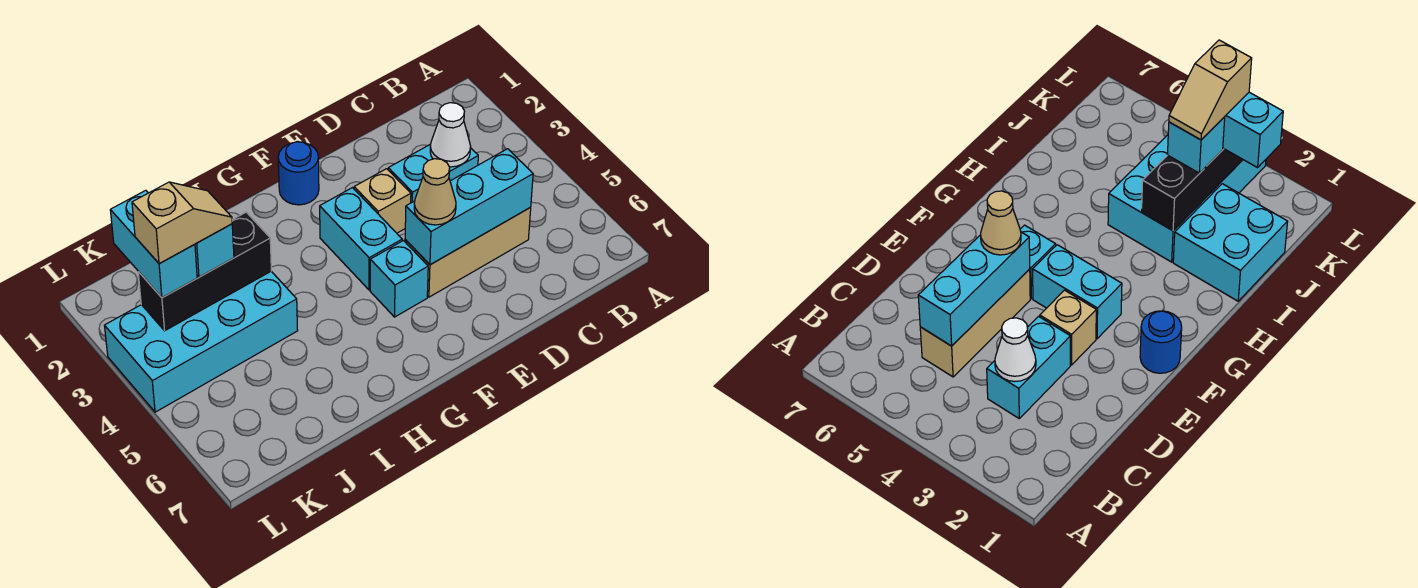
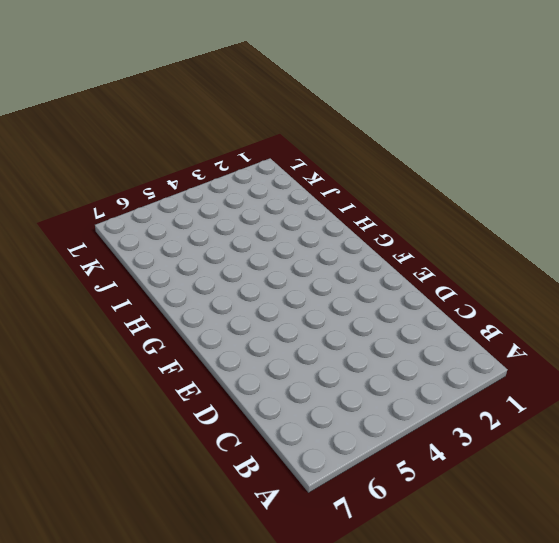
none -> cyan brick C3:D3 level 1
none -> tan brick C5:E5 level 1
none -> tan brick E3 level 1

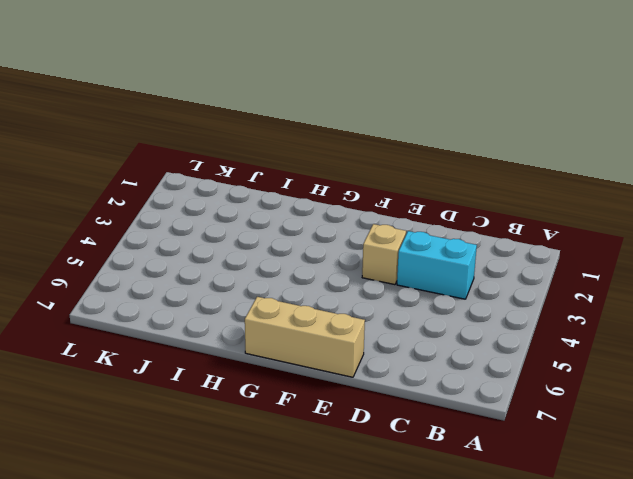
tan brick E7:G7 level 1 -> tan brick C5:E5 level 1
none -> blue round brick F1 level 1
none -> cyan brick F3:F4 level 1
none -> cyan brick F5 level 1

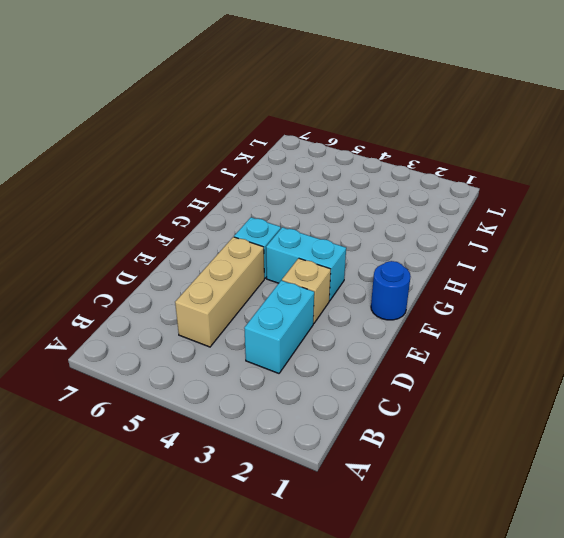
none -> cyan brick I1:J2 level 1
none -> cyan brick I3:L4 level 1
none -> white cone C3 level 2

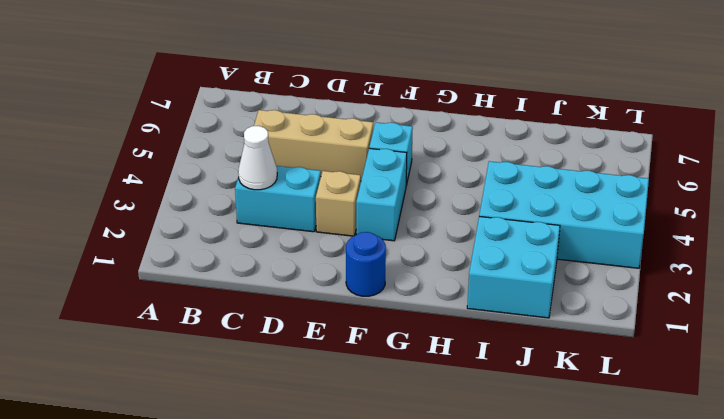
none -> cyan brick C5:E5 level 2
none -> black brick I3:K3 level 2
none -> tan cone E5 level 3

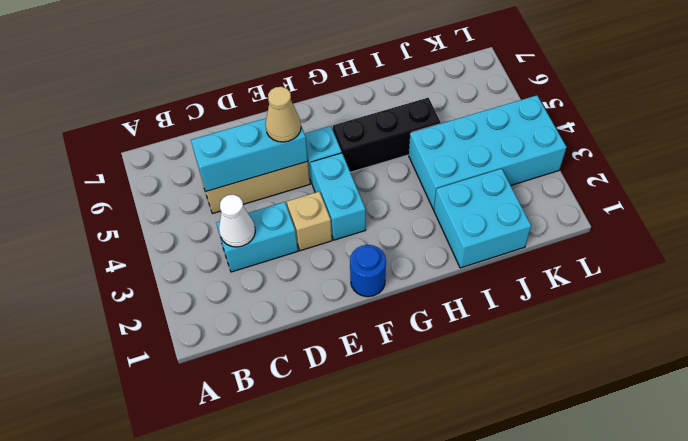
black brick G5:I5 level 1 -> black brick I3:K3 level 2
none -> cyan brick J3 level 3
none -> cyan brick K2:K3 level 3
none -> tan slope J3:K3 level 4 top K

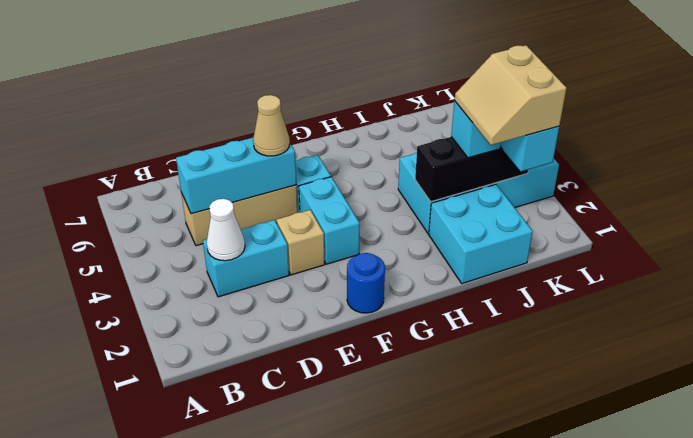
tan slope J2:K3 level 4 top K -> tan slope J3:K3 level 4 top K

